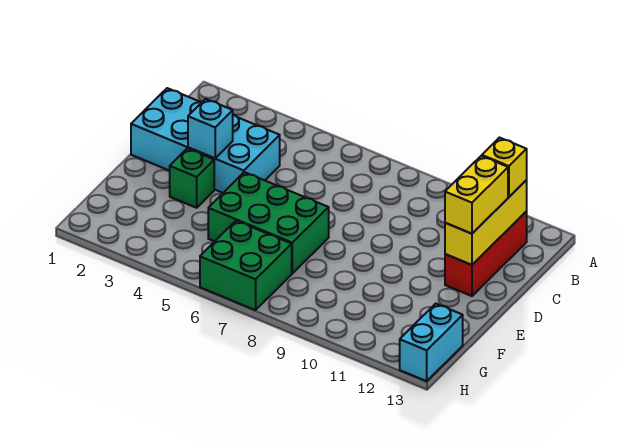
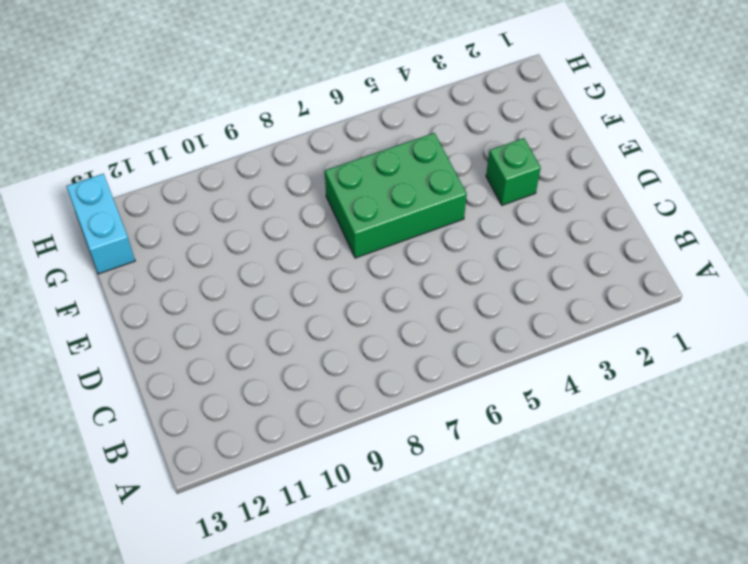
none -> red brick B12:D12 level 1
none -> cyan brick C1:D4 level 1

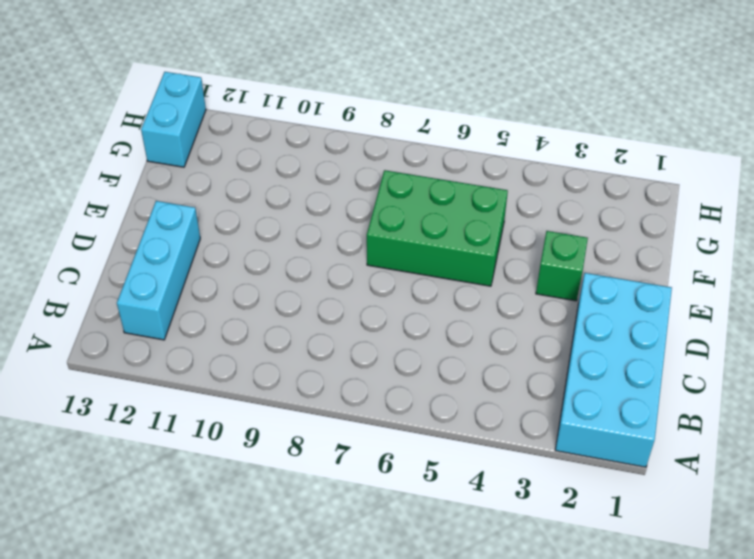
cyan brick A1:D2 level 1 -> cyan brick C1:D4 level 1
cyan brick B12:D12 level 1 -> red brick B12:D12 level 1
none -> green brick G6:H7 level 1
none -> yellow brick B12:D12 level 2

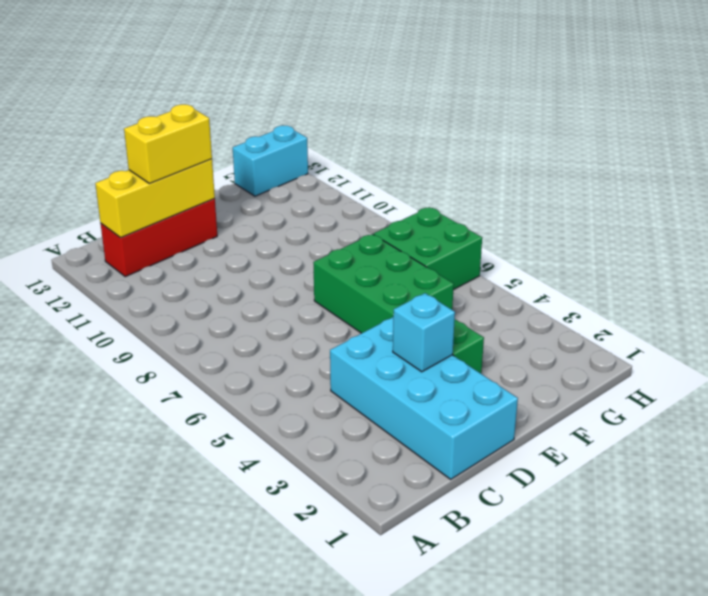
none -> yellow brick B12 level 3

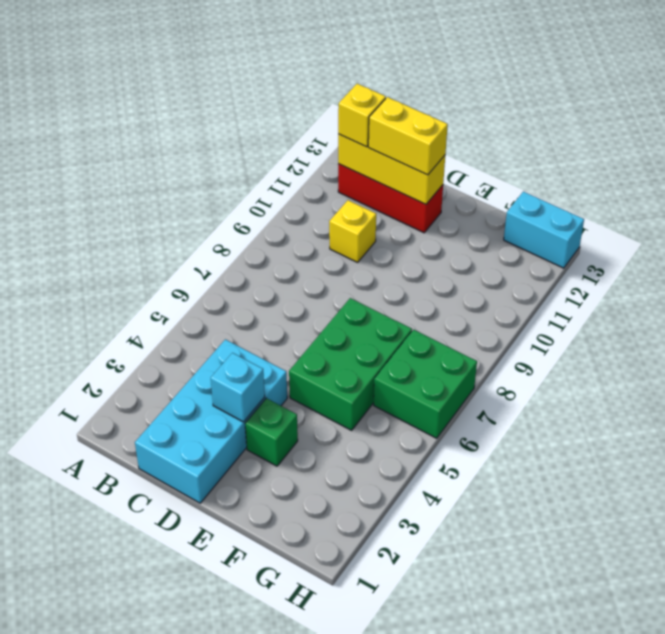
yellow brick C10 level 1 -> none

